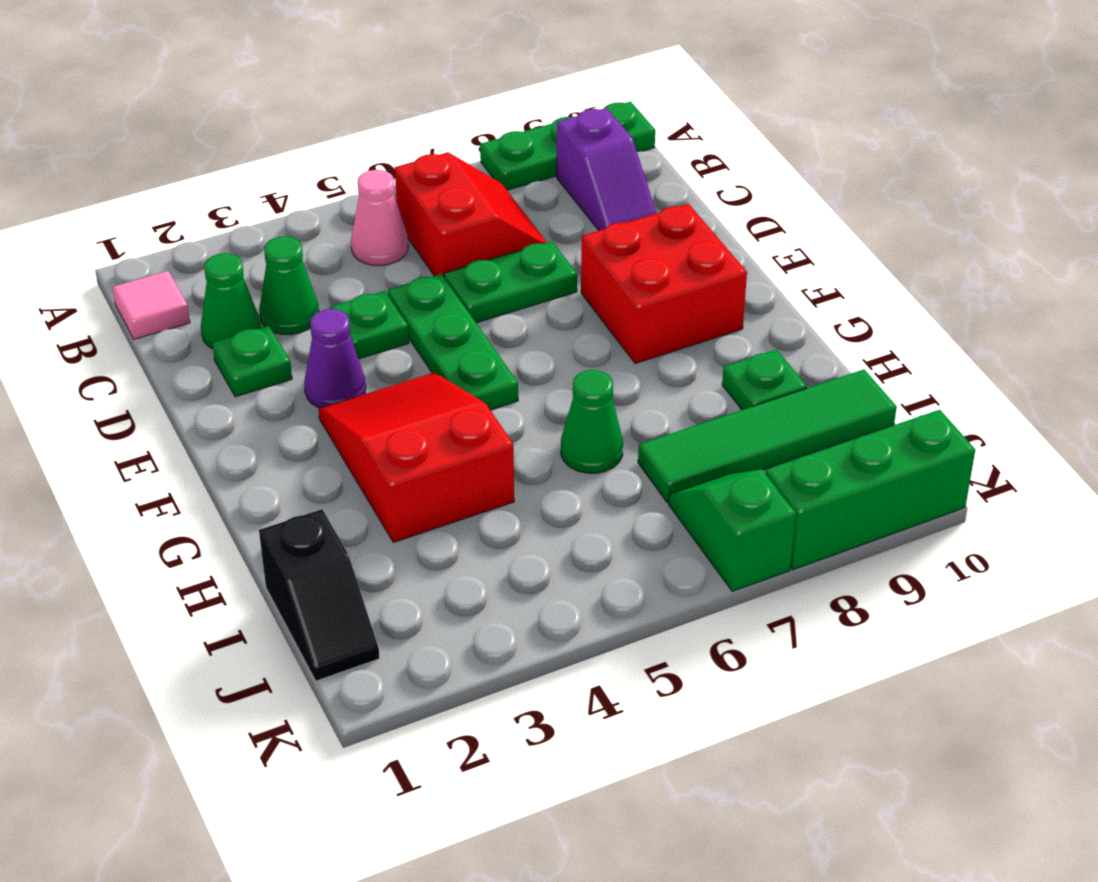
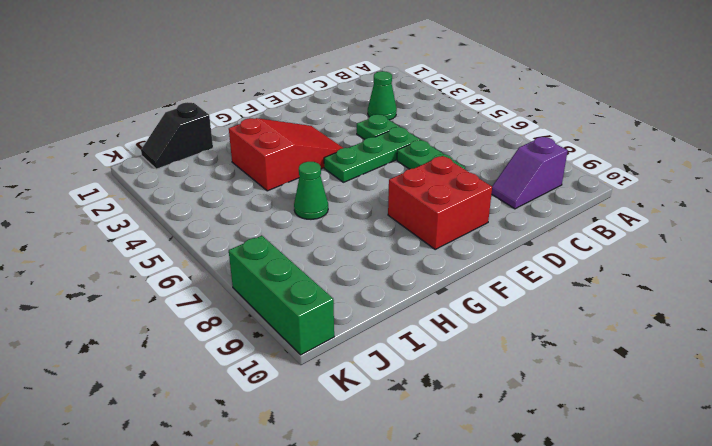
none -> green plate A8:A10 level 1
none -> pink tile B1 level 1
none -> pink cone B5 level 1

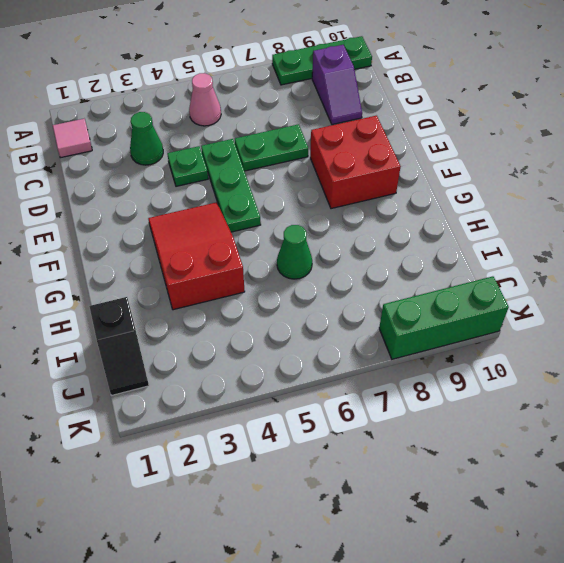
none -> red slope B6:C7 level 1 top 6
none -> green cone C2 level 1
none -> green plate D2 level 1

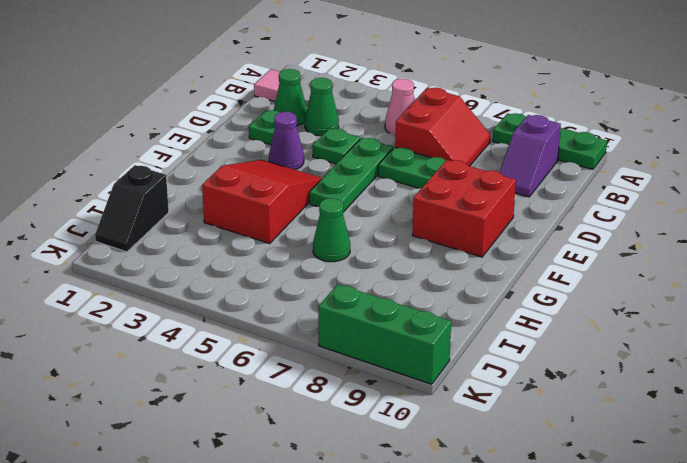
none -> green plate H9 level 1
none -> green tile I7:I10 level 1
none -> green slope J7:K7 level 1 top K

